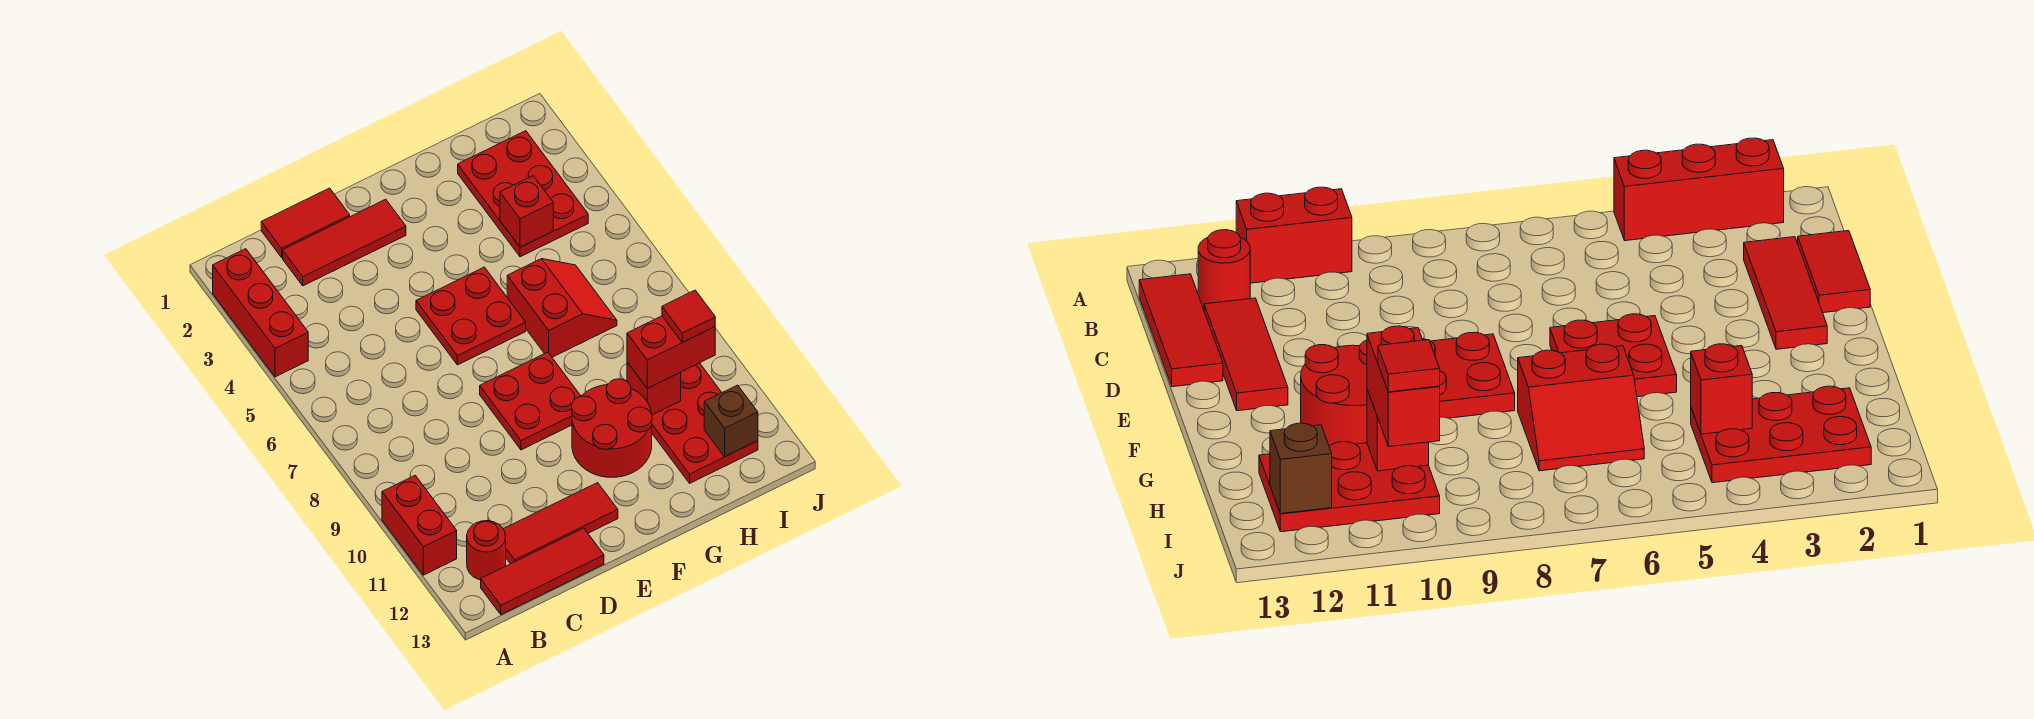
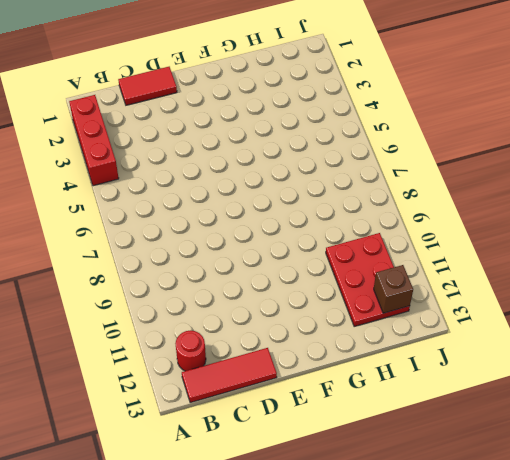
none -> red brick A10:A11 level 1
none -> red tile C2:E2 level 1
none -> red tile C12:E12 level 1

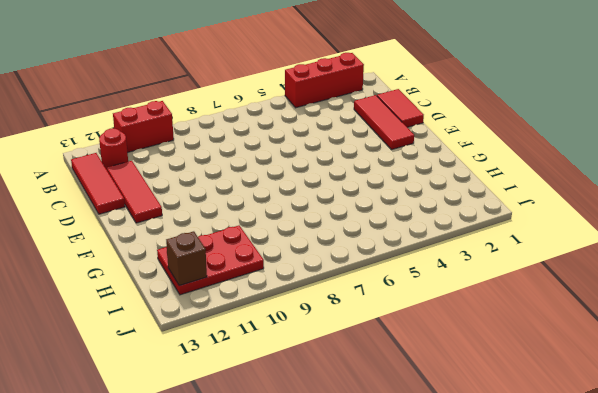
none -> red plate E5:F6 level 1
none -> red plate E8:F9 level 1
none -> red round brick F10:G11 level 1

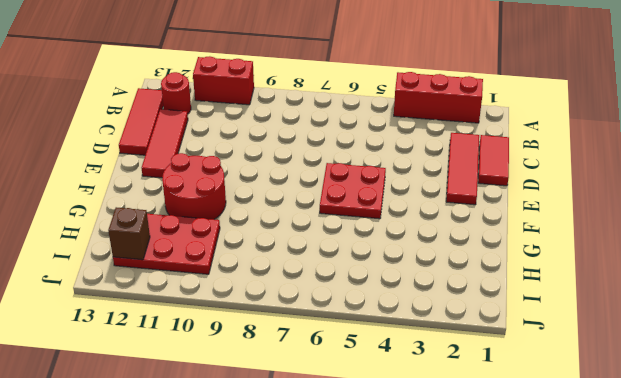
none -> red plate E8:F9 level 1
none -> red slope G6:H7 level 1 top G
none -> red plate H2:I4 level 1

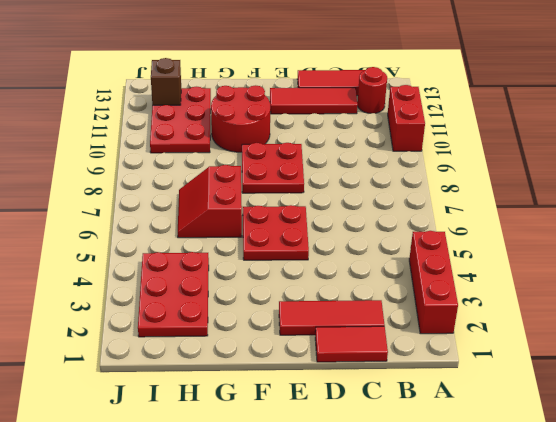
none -> red brick H4 level 2
none -> red brick H10 level 2
none -> red brick H10:I10 level 3

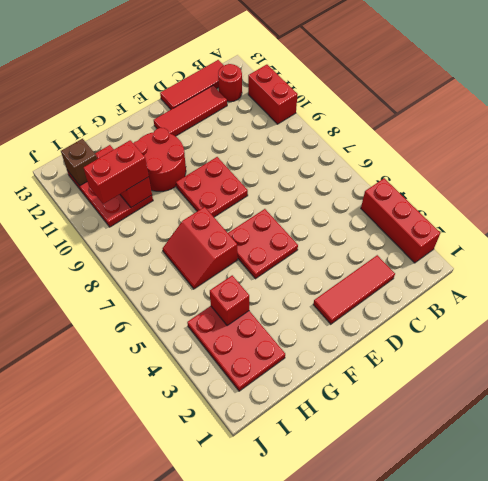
none -> red tile C1:D1 level 1
none -> red tile I10 level 4

